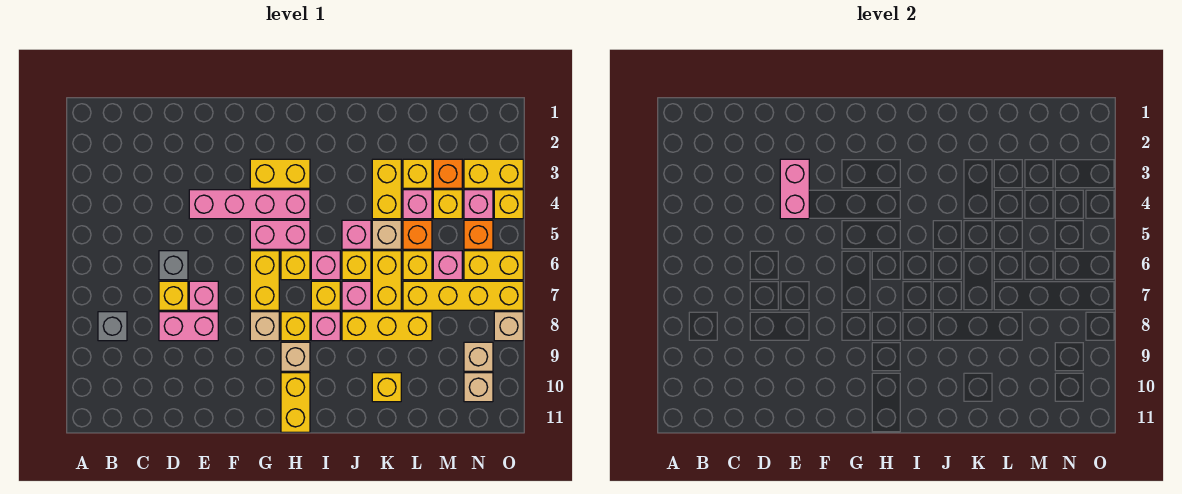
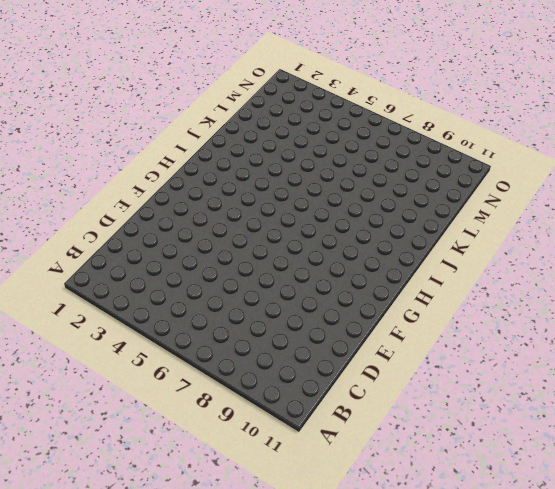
none -> grey brick B8 level 1
none -> grey brick D6 level 1
none -> yellow brick D7 level 1
none -> pink brick D8:E8 level 1

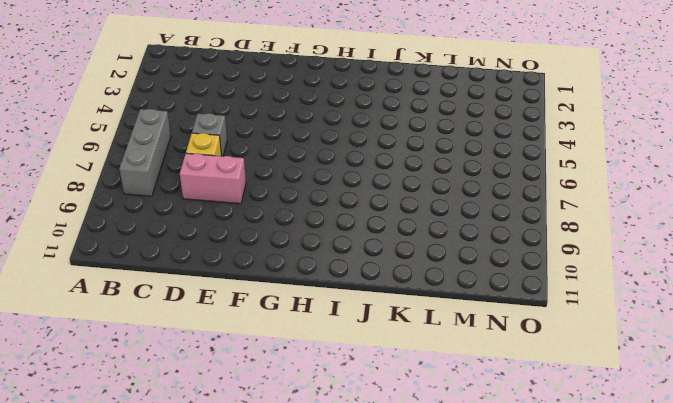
grey brick B6:B8 level 1 -> grey brick B8 level 1
none -> pink brick E4:H4 level 1
none -> pink brick E7 level 1
none -> yellow brick G3:H3 level 1
none -> pink brick G5:H5 level 1

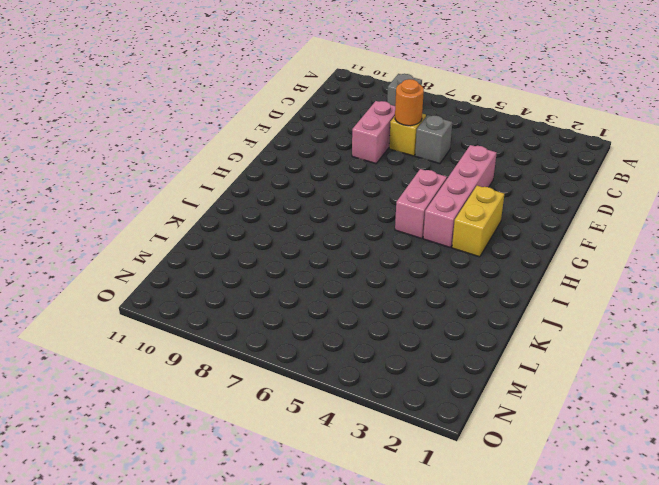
orange round brick D7 level 2 -> none
none -> pink brick E7 level 1
none -> yellow brick G6:G7 level 1
none -> tan brick G8 level 1
none -> yellow brick H6 level 1

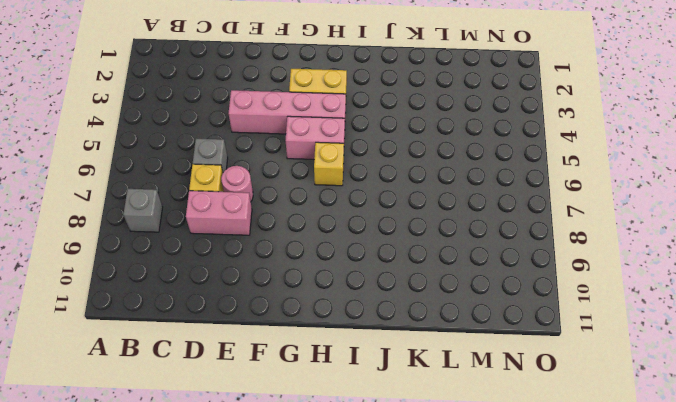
pink round brick E7 level 1 -> pink brick E7 level 1
none -> yellow brick G6:G7 level 1
none -> tan brick G8 level 1
none -> yellow brick H8 level 1
none -> tan brick H9 level 1

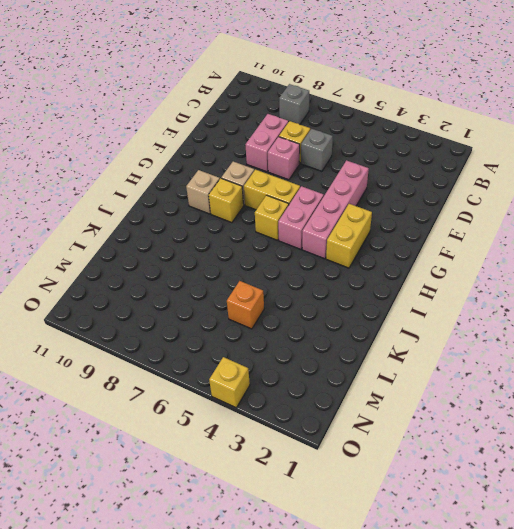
none -> yellow brick H10:H11 level 1
none -> pink brick I6 level 1
none -> yellow brick I7 level 1
none -> pink brick I8 level 1

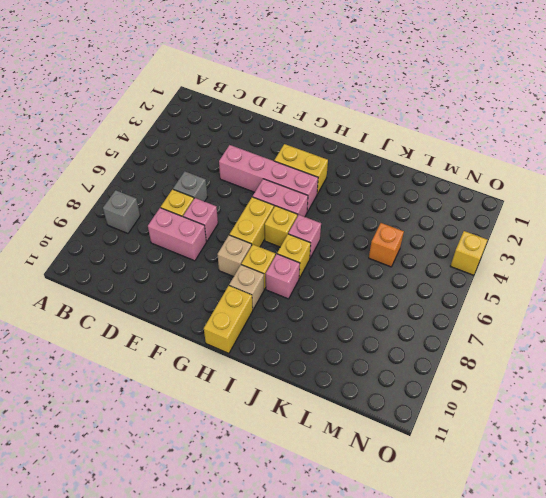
none -> pink brick J5 level 1
none -> yellow brick J6 level 1
none -> pink brick J7 level 1
none -> yellow brick J8:L8 level 1

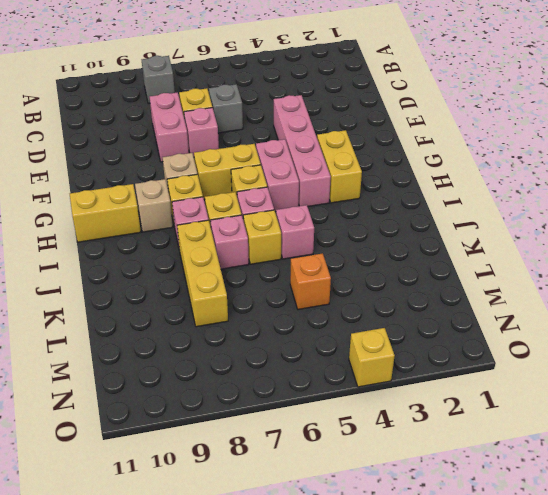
none -> yellow brick K3:K4 level 1
none -> tan brick K5 level 1
none -> yellow brick K6:K7 level 1
none -> yellow brick K10 level 1

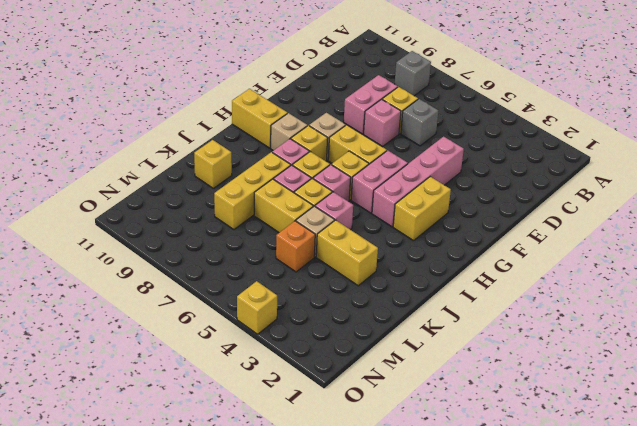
none -> yellow brick L3 level 1
none -> pink brick L4 level 1
none -> yellow brick L6 level 1
none -> yellow brick L7:O7 level 1

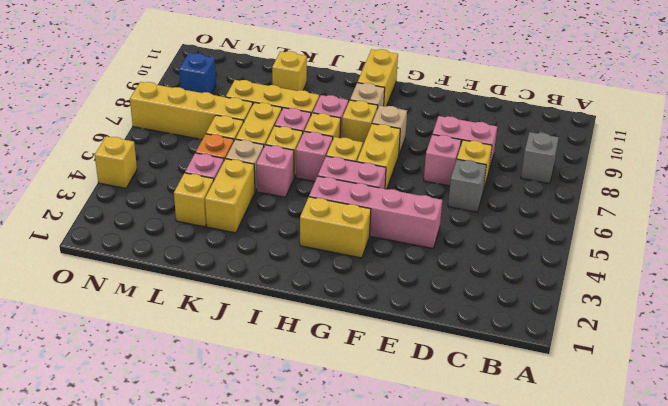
blue brick N9 level 1 -> tan brick N9 level 1
none -> orange brick M3 level 1
none -> yellow brick M4 level 1
none -> pink brick M6 level 1
none -> yellow brick N3:O3 level 1

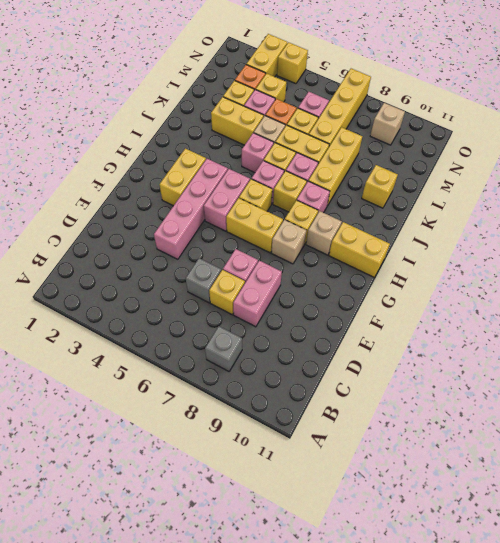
none -> pink brick N4 level 1
none -> orange brick N5 level 1
none -> yellow brick N6:O6 level 1
none -> tan brick N10 level 1

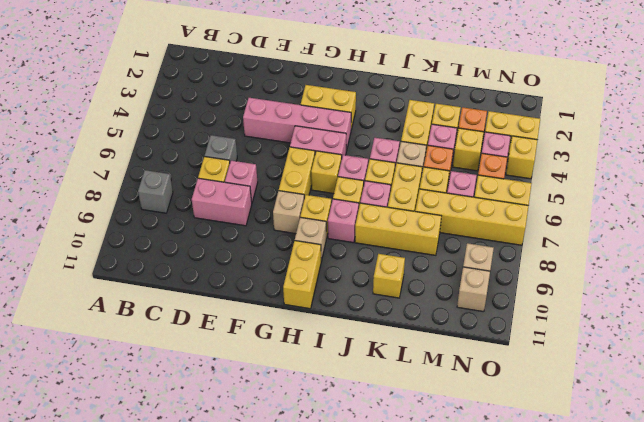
none -> tan brick O8 level 1
none -> pink brick E3:E4 level 2

